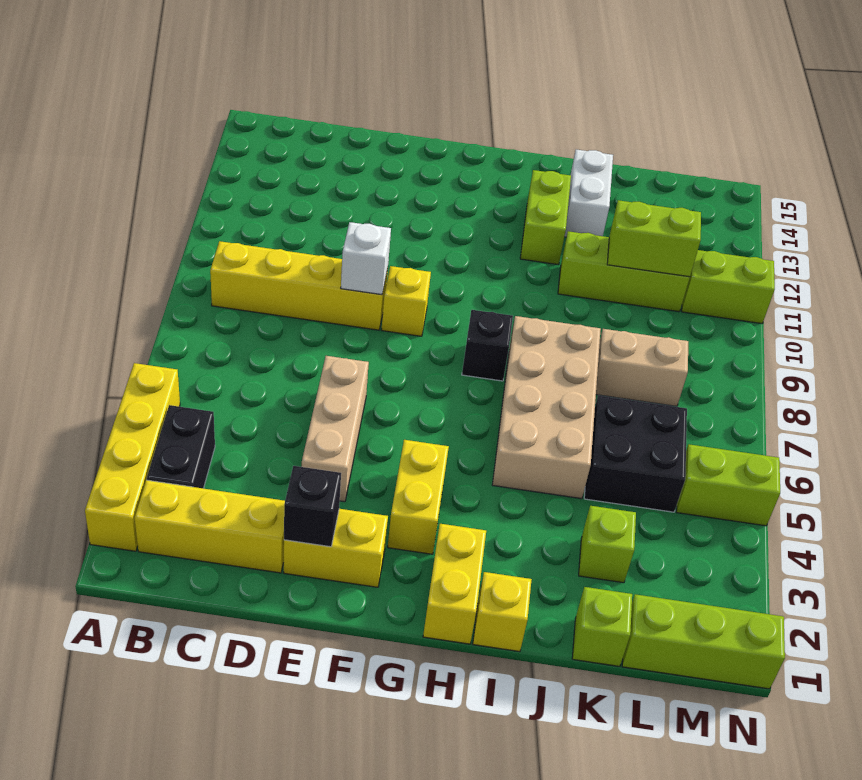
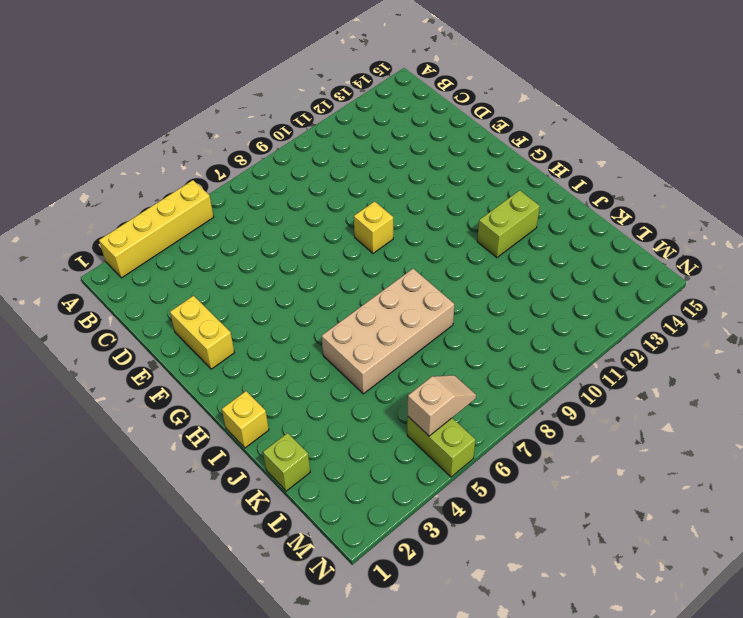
tan slope M5:M6 level 2 top 5 -> none
none -> yellow brick B2:D2 level 1
none -> black brick B3:B4 level 1
none -> yellow brick B9:E9 level 1

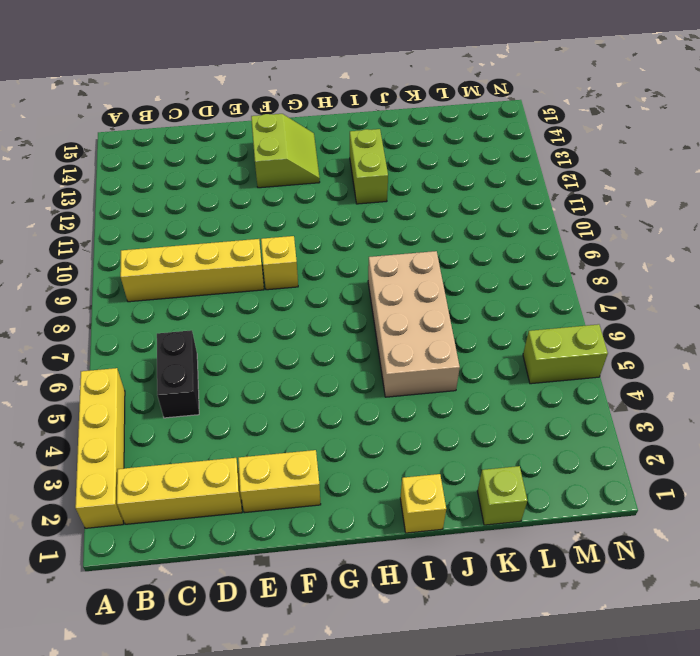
black brick C5:C6 level 1 -> black brick B3:B4 level 1
lime slope F13:G14 level 1 top F -> none
none -> tan brick E4:E6 level 1
none -> yellow brick G3:G4 level 1
none -> yellow brick H1:H2 level 1

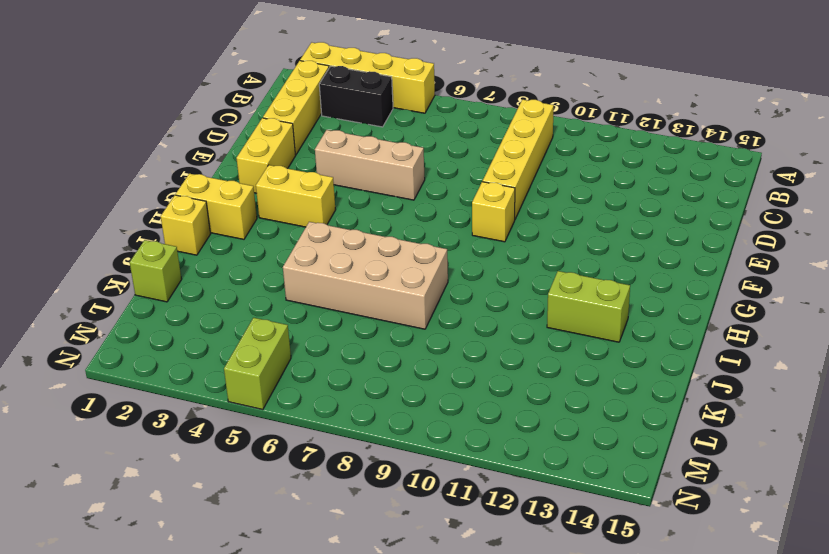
none -> black brick H8 level 1
none -> lime brick J11:L11 level 1
none -> white brick J13:J14 level 1

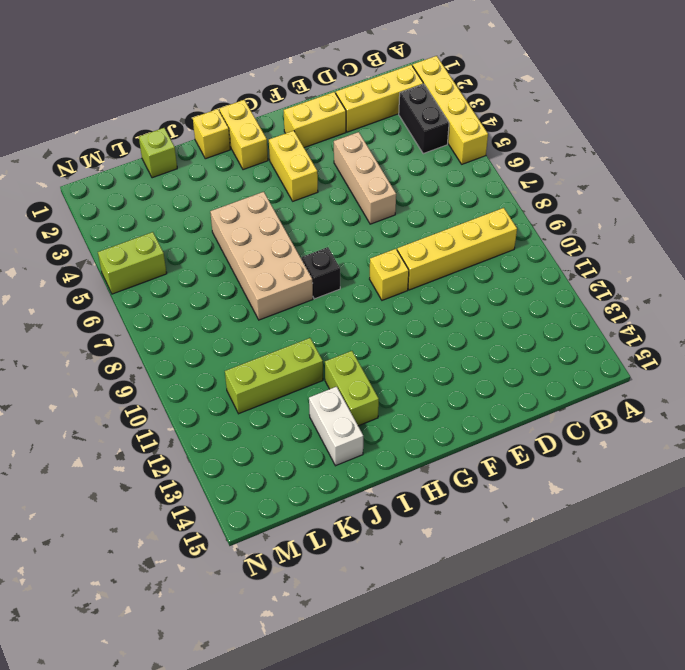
none -> lime brick K3 level 1
none -> black brick K5:L6 level 1
none -> tan brick K8:L8 level 1

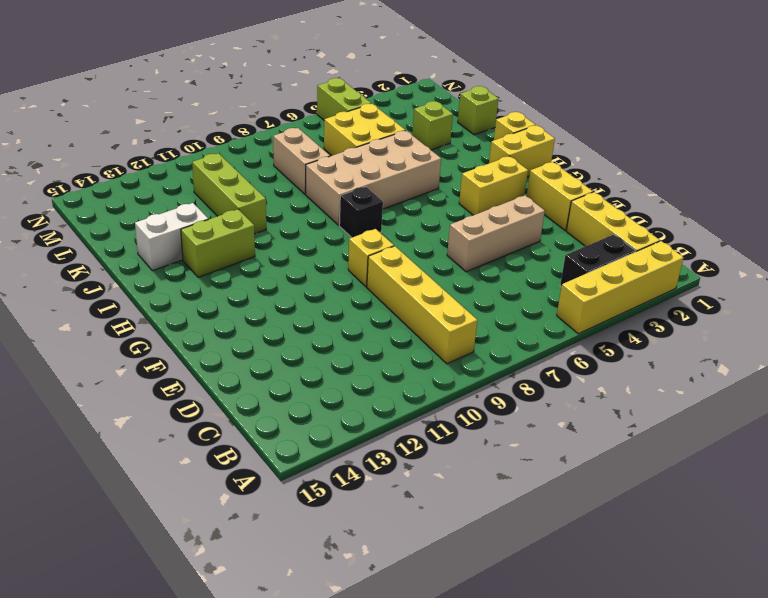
yellow brick K5:L6 level 1 -> black brick K5:L6 level 1
none -> lime brick L1:N1 level 1
none -> lime brick M11:N11 level 1
none -> black brick E2 level 2

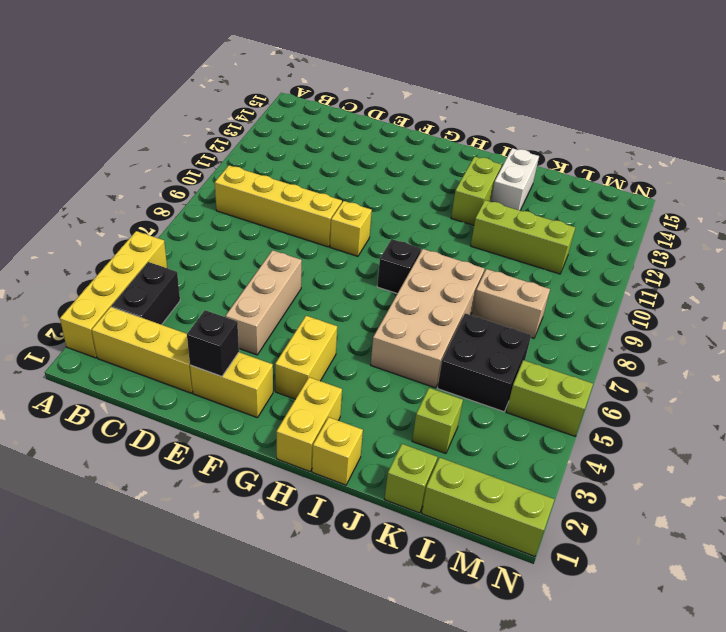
none -> lime brick M11:N11 level 1
none -> white brick E9 level 2
none -> lime brick K11:L11 level 2

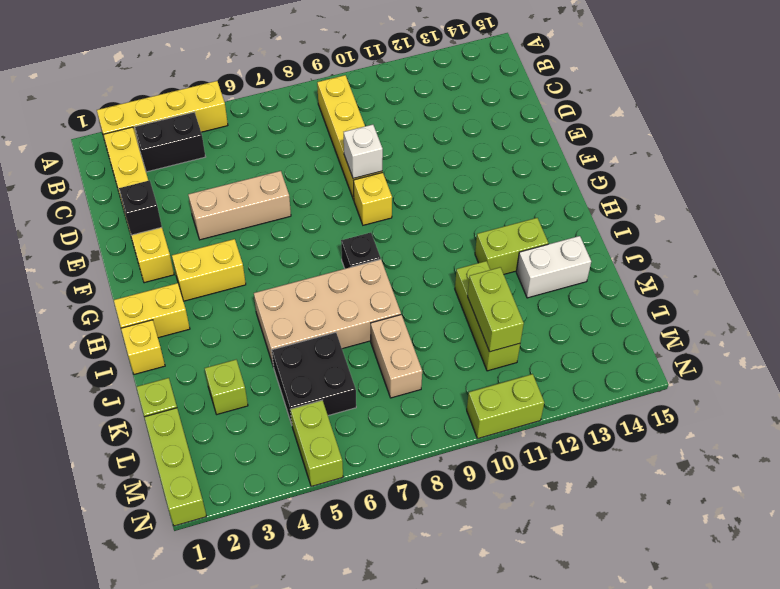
lime brick N10:N11 level 1 -> lime brick M11:N11 level 1

